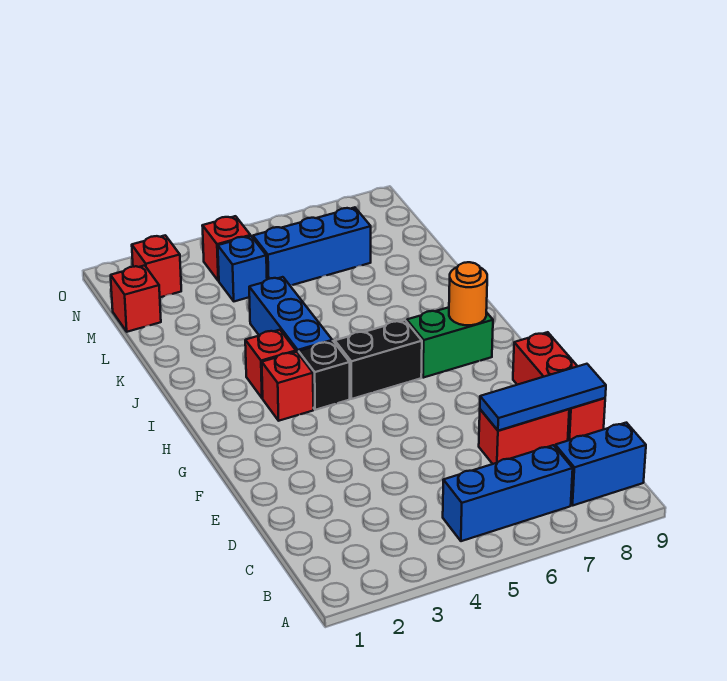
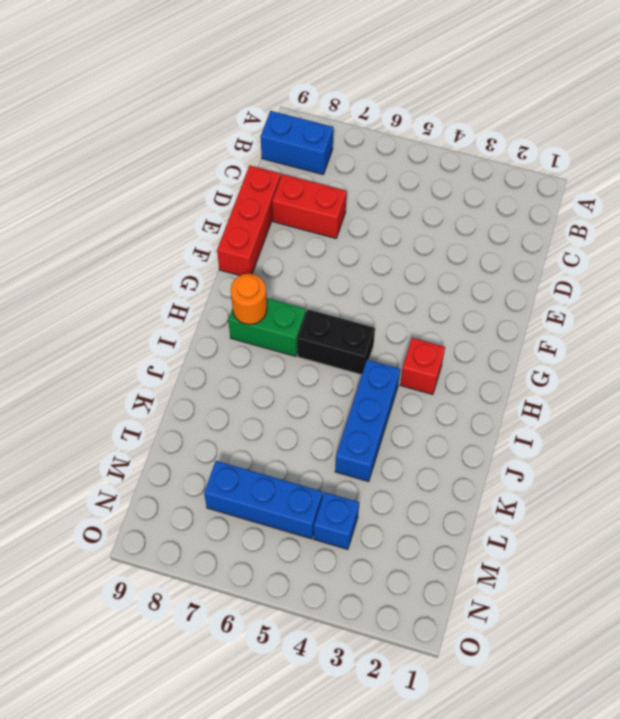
none -> blue brick B5:B7 level 1
none -> black brick H4 level 1
none -> red brick I3 level 1

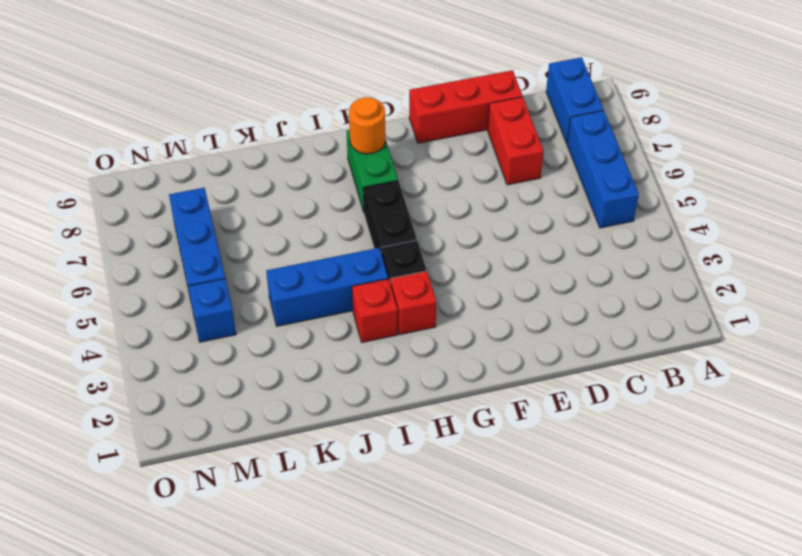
none -> red brick M1 level 1
none -> red brick N2 level 1
none -> red brick N4 level 1

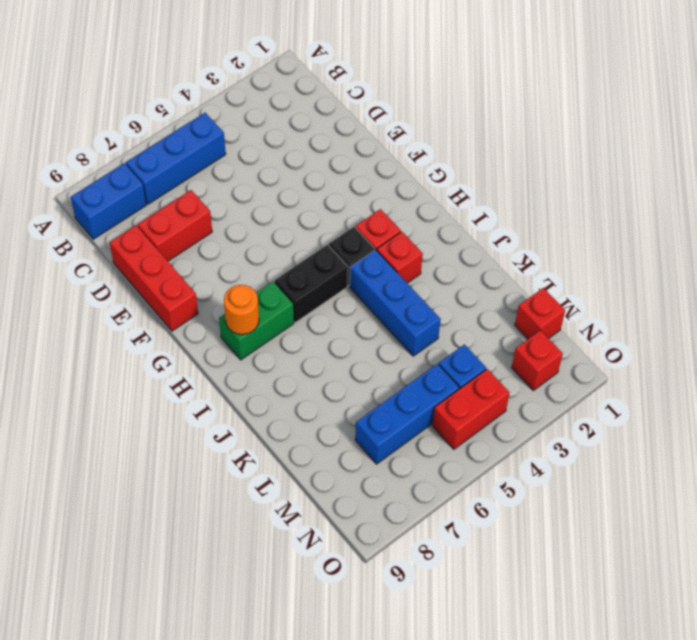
red brick N4:N5 level 1 -> red brick N4 level 1
none -> blue tile D7:D9 level 2

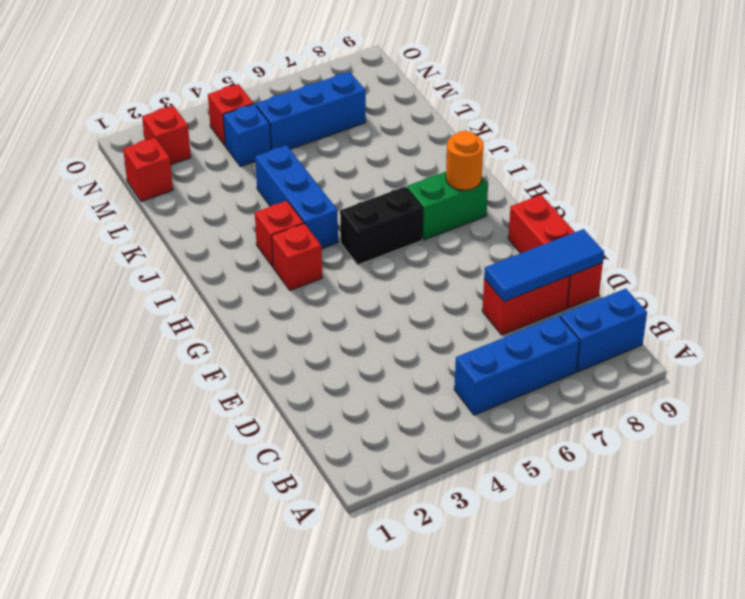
none -> black brick H4 level 1

